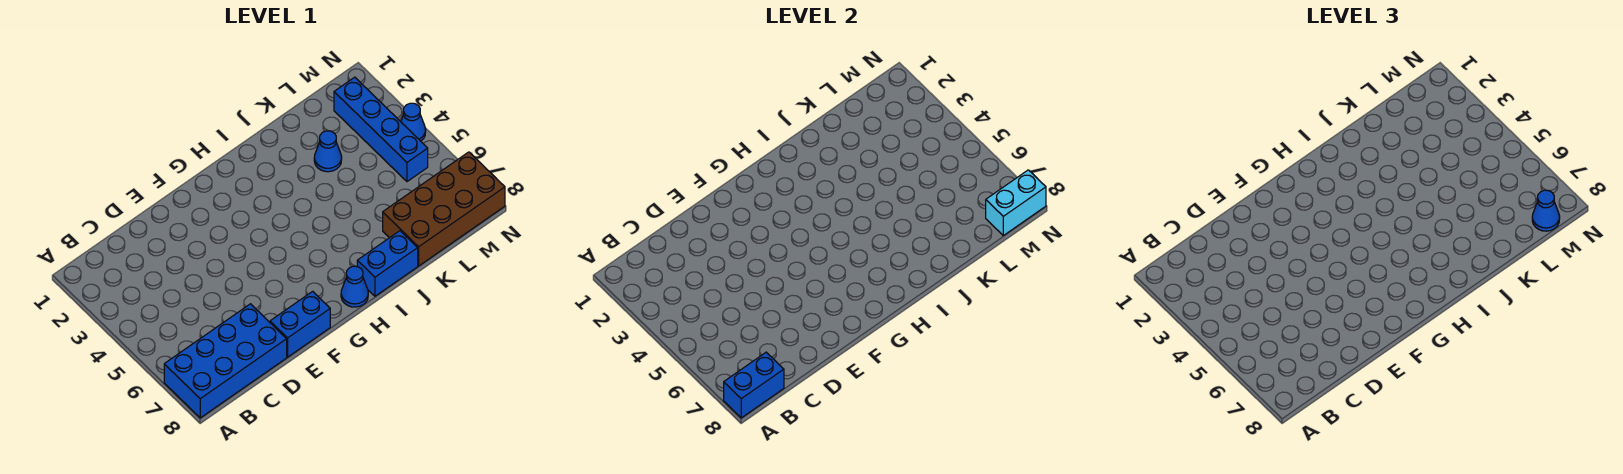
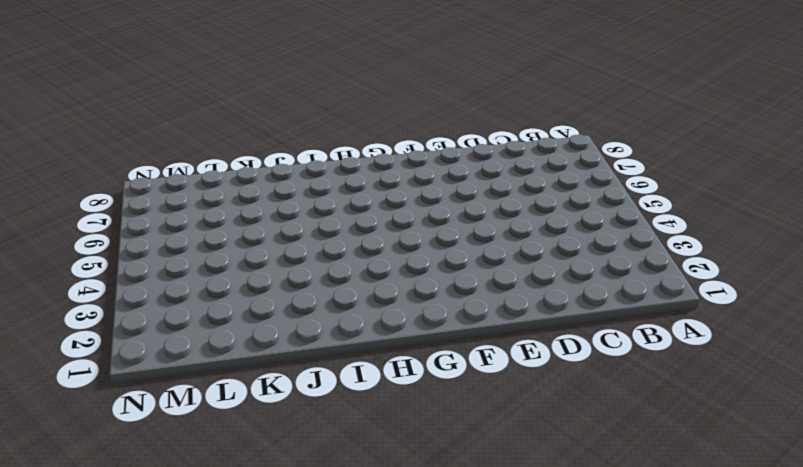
none -> blue brick A7:D8 level 1
none -> blue brick E8:F8 level 1

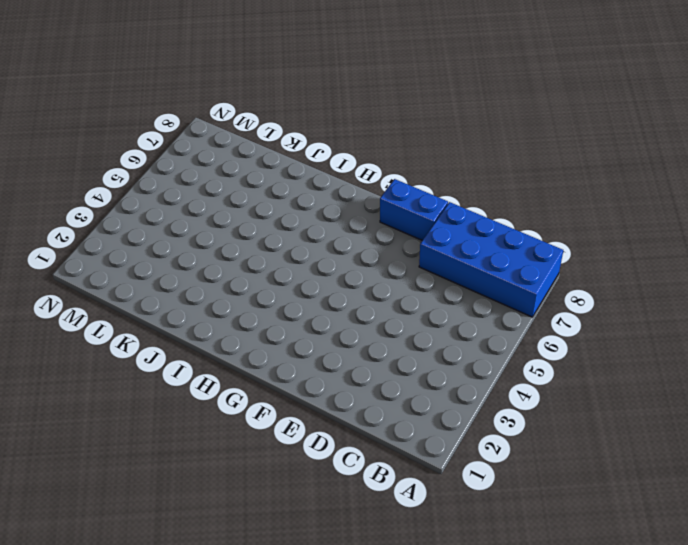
none -> blue cone H8 level 1
none -> blue brick I8:J8 level 1

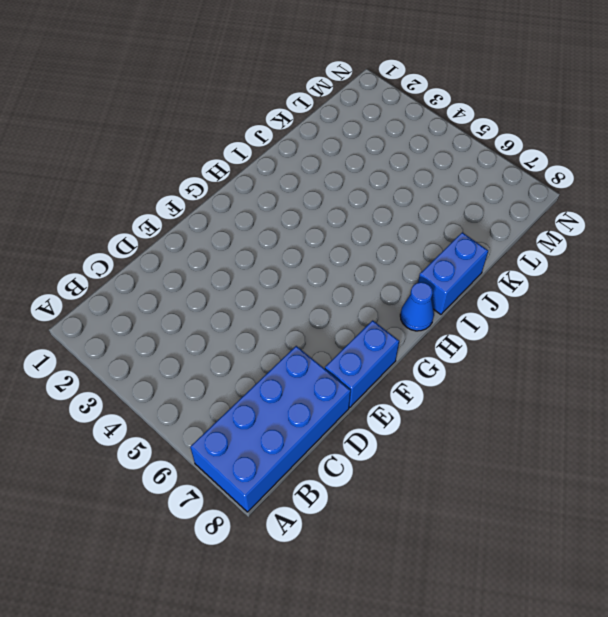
none -> blue cone K3 level 1
none -> brown brick K7:N8 level 1

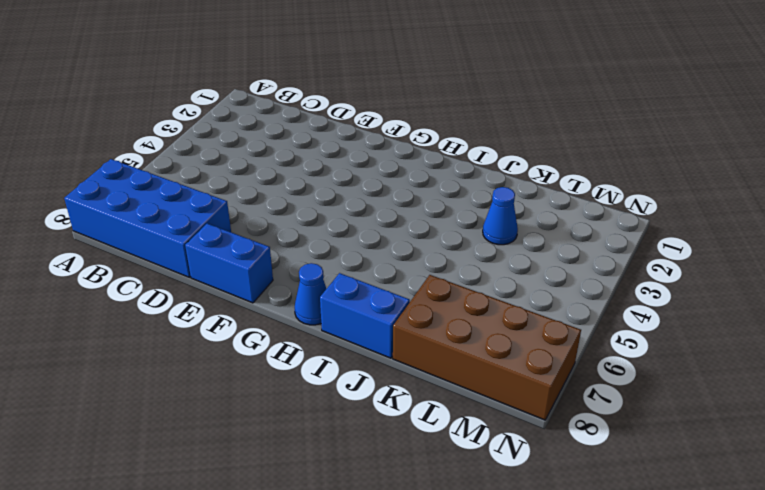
none -> blue brick M2:M5 level 1
none -> blue cone N4 level 1

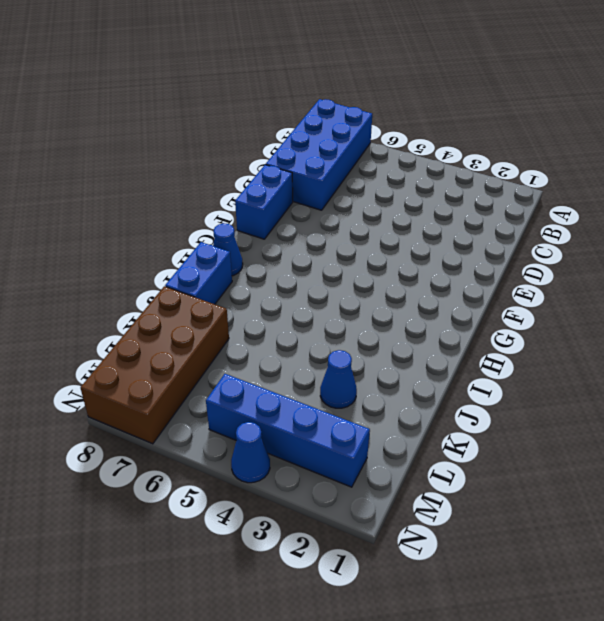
none -> blue brick A8:B8 level 2
none -> cyan brick M8:N8 level 2

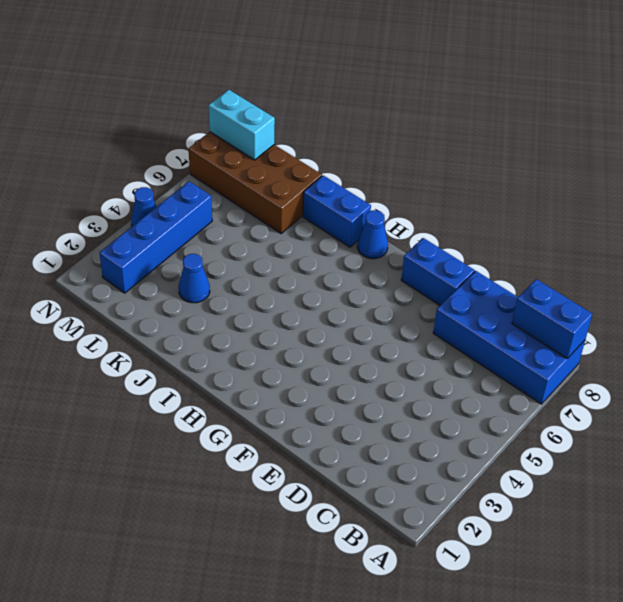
none -> blue cone M8 level 3

